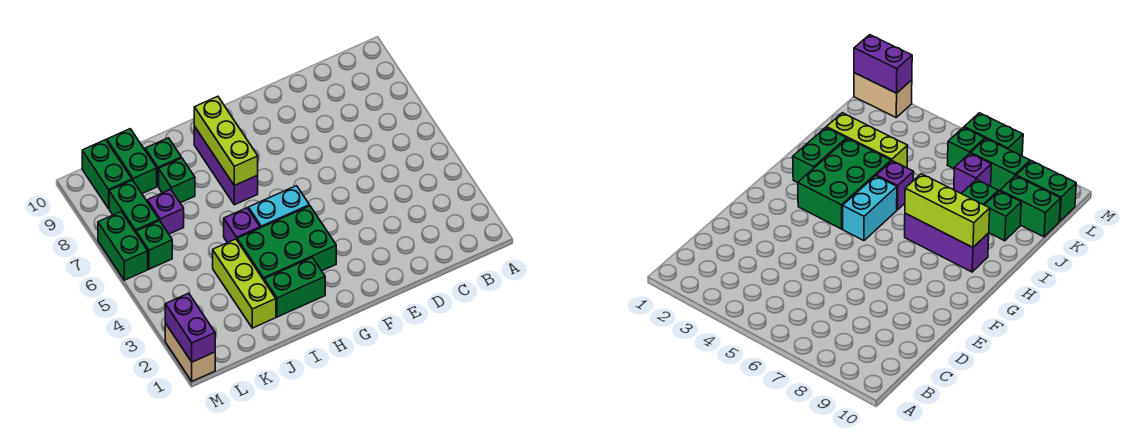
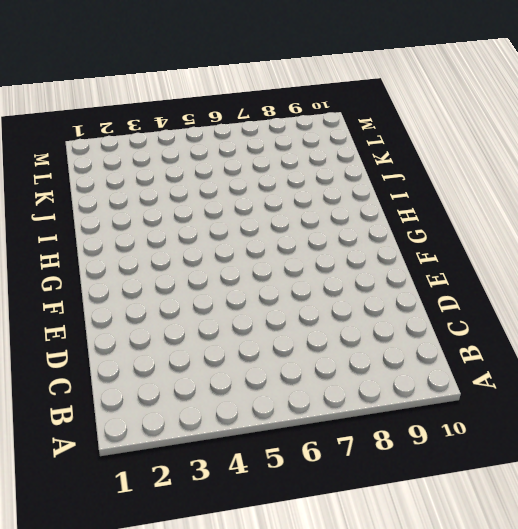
none -> green brick G3:I4 level 1
none -> cyan brick G5:H5 level 1
none -> green brick H2:I2 level 1

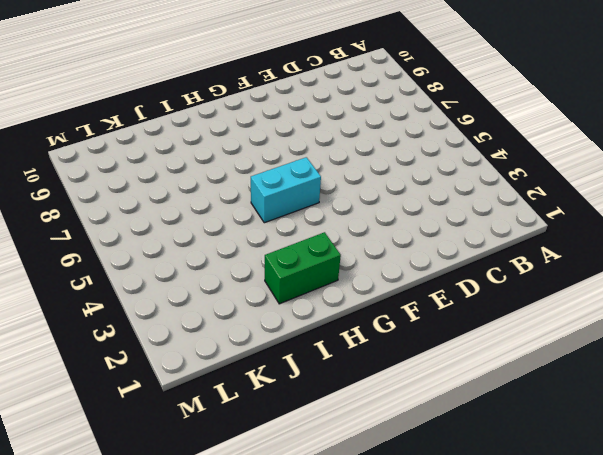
none -> green brick G3:I4 level 1
none -> purple brick H7:H9 level 1
none -> purple brick I5 level 1

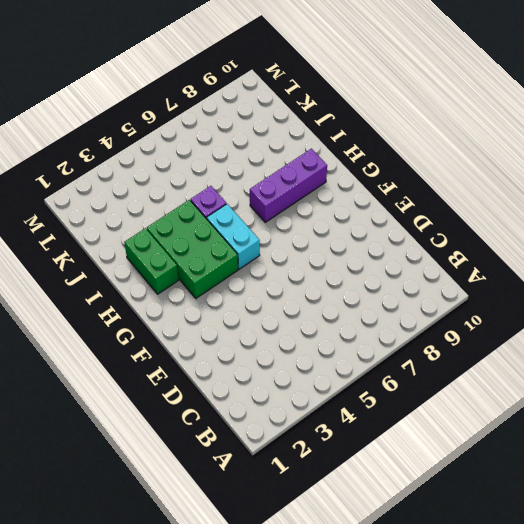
none -> lime brick J2:J4 level 1
none -> green brick J8 level 1
none -> green brick J9 level 1

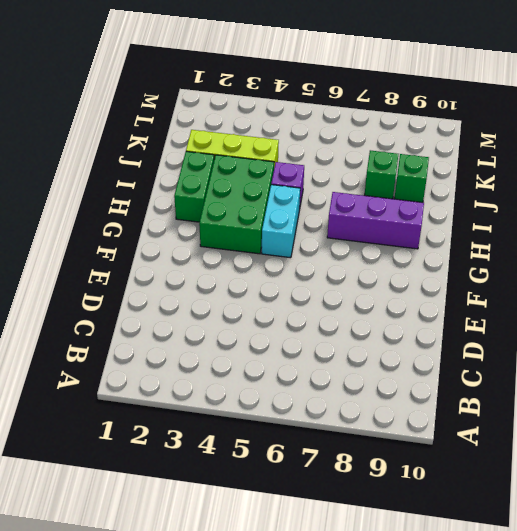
none -> purple brick K7 level 1
none -> green brick K9:K10 level 1
none -> green brick L6 level 1

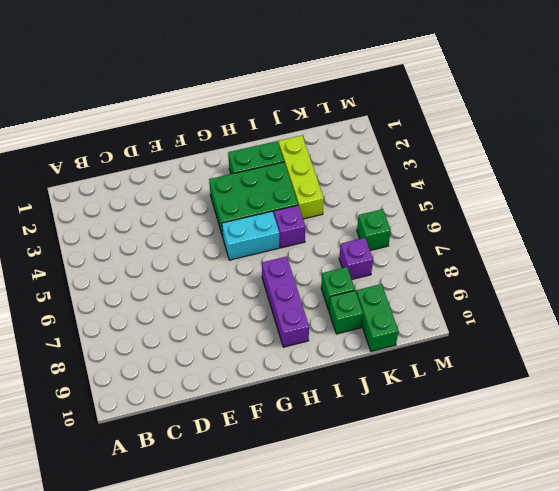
none -> green brick L7:L8 level 1
none -> green brick L9:L10 level 1
none -> tan brick M1:M2 level 1

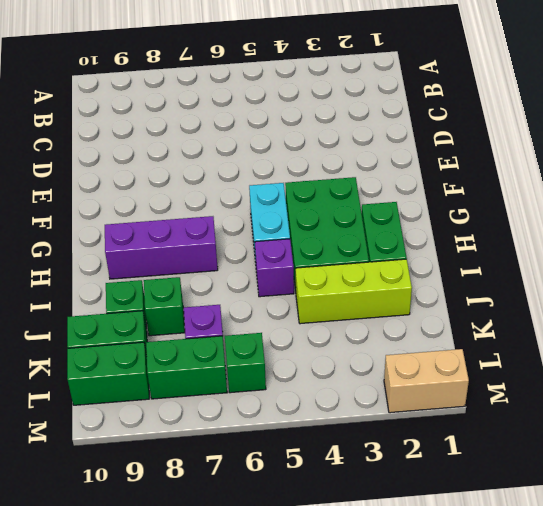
none -> green brick M6:M7 level 1
none -> lime brick H7:H9 level 2
none -> purple brick M1:M2 level 2

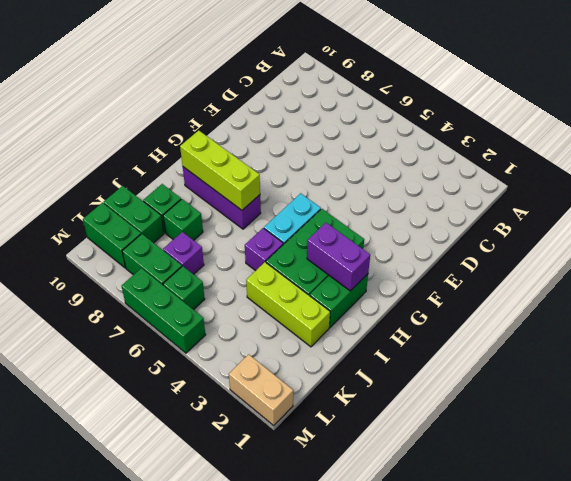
purple brick H2:H3 level 2 -> purple brick M1:M2 level 2
green brick M5:M7 level 1 -> green brick M6:M7 level 1

